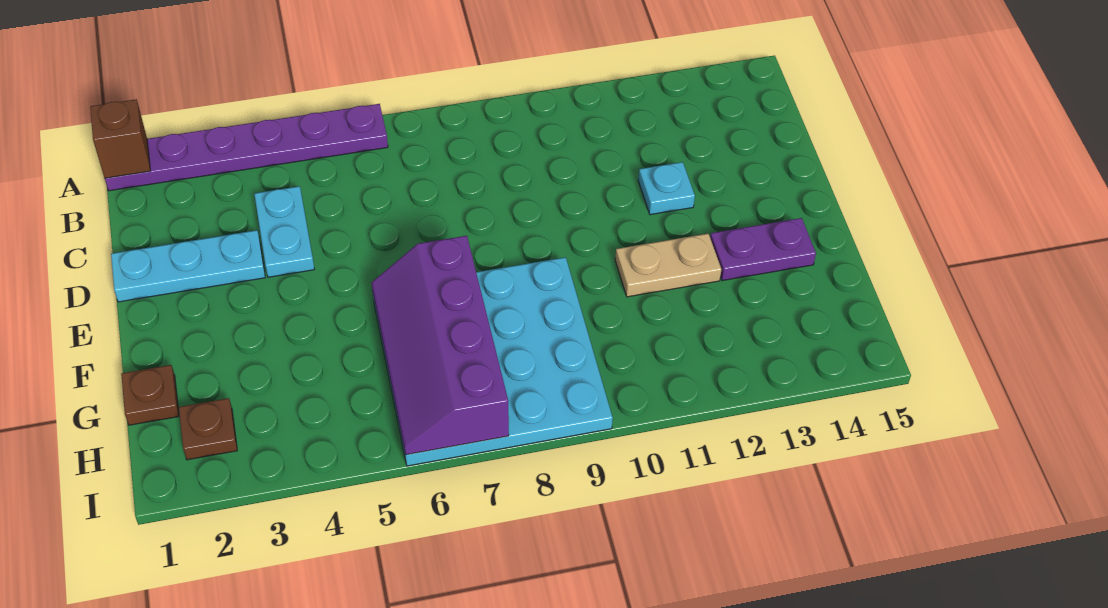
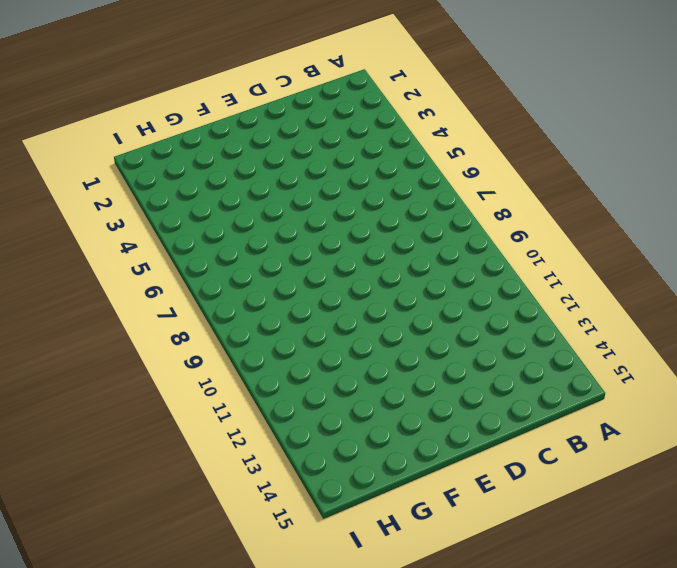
none -> purple plate A1:A6 level 1
none -> cyan plate C4:D4 level 1

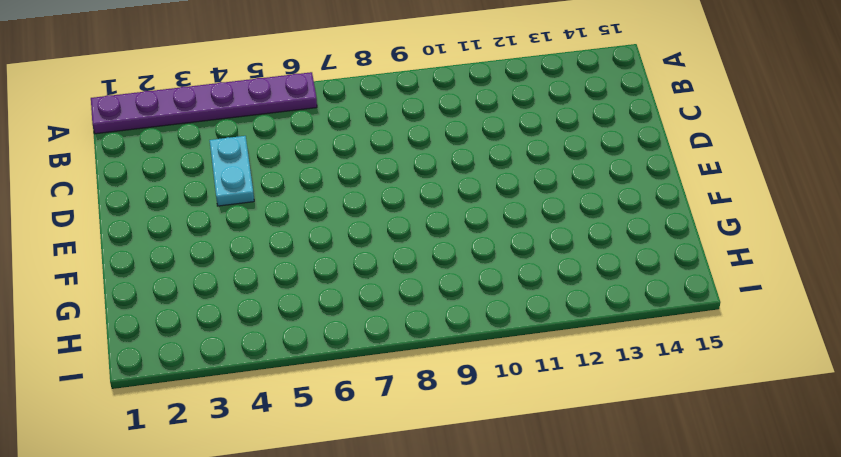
none -> cyan plate D1:D3 level 1
none -> cyan plate D12 level 1

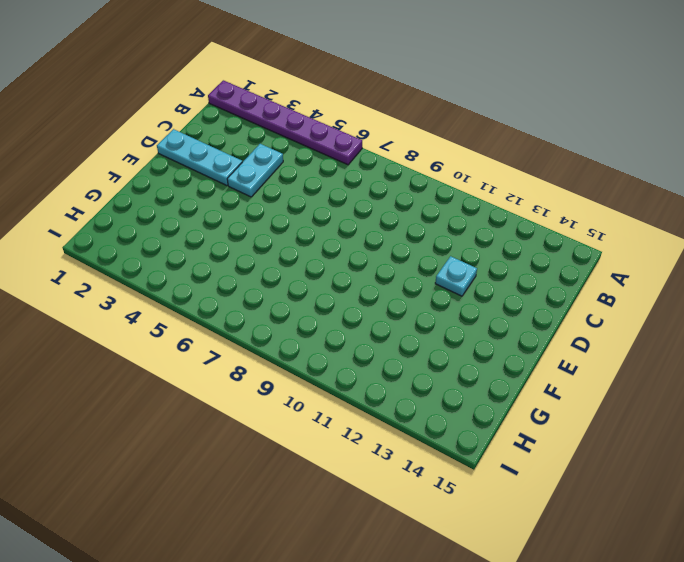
none -> cyan plate F6:I9 level 1
none -> tan plate F11:F12 level 1

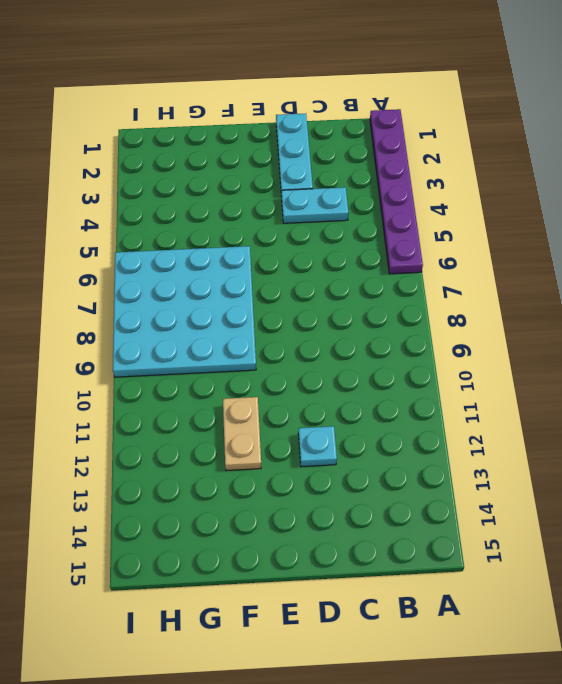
none -> purple plate F13:F14 level 1
none -> brown plate G1 level 1

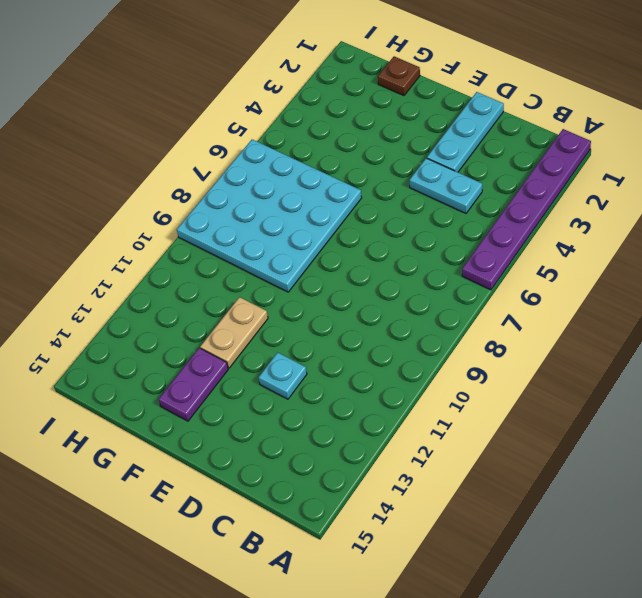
none -> brown plate H2 level 1
none -> brown brick A1 level 2

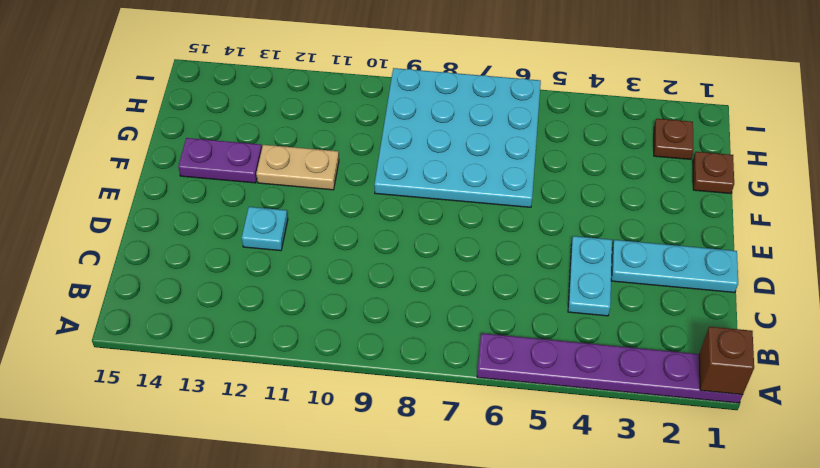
none -> purple slope F6:I7 level 2 top 7

